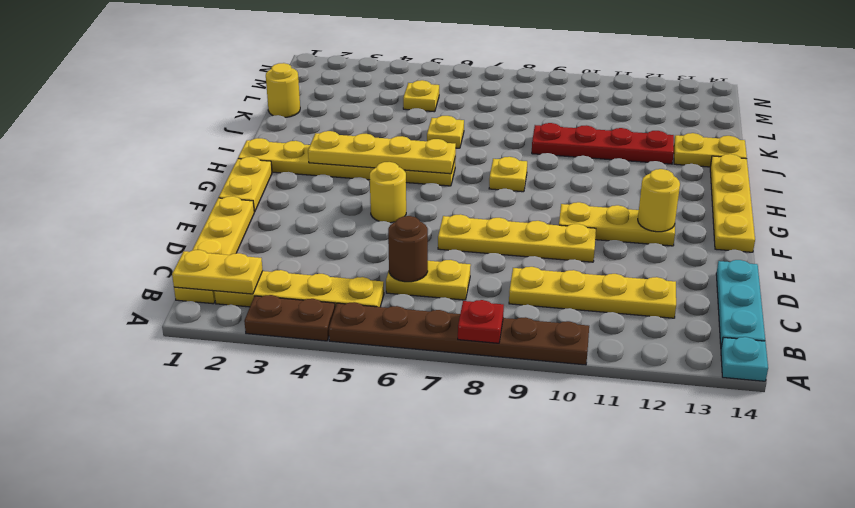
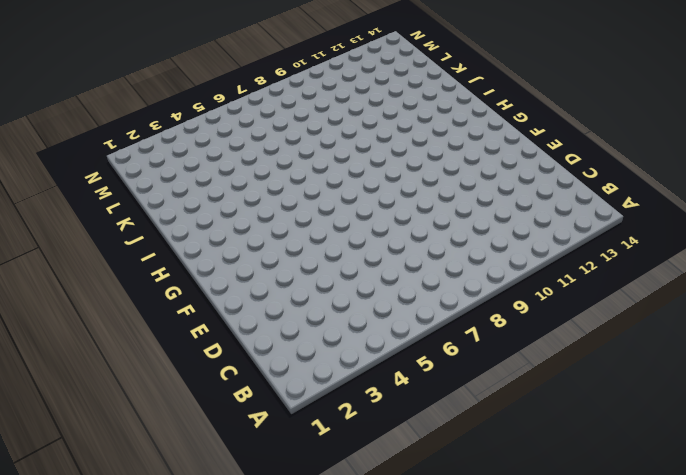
none -> brown plate A3:A4 level 1
none -> brown plate A5:A10 level 1
none -> cyan plate A14 level 1

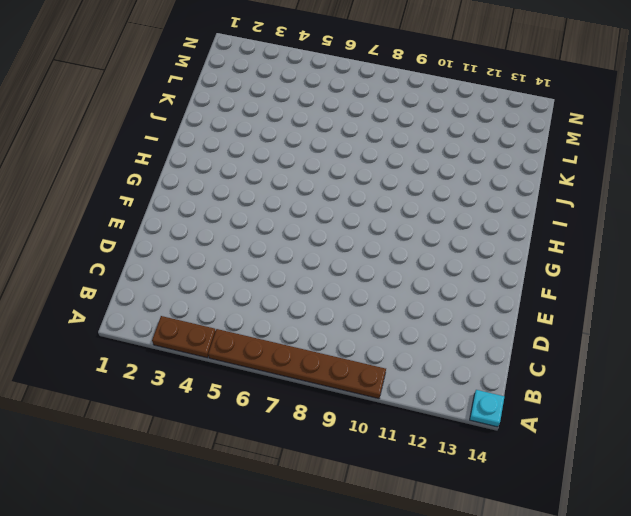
none -> yellow plate B1:E1 level 1
none -> yellow plate B2:B5 level 1
none -> cyan plate B14:D14 level 1

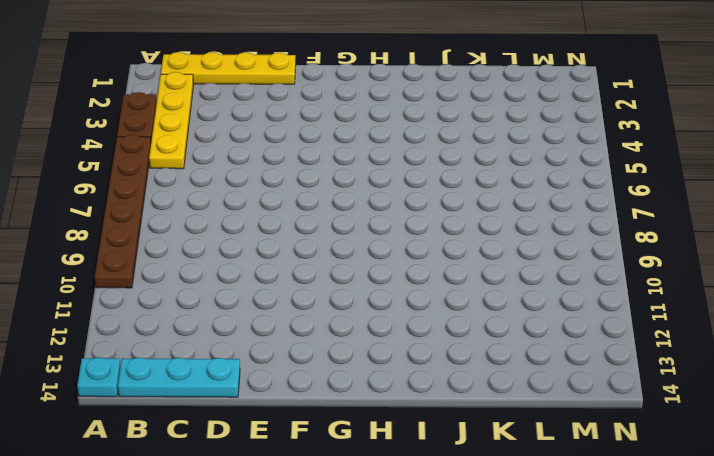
none -> yellow plate C6:C7 level 1
none -> yellow plate C9:C12 level 1
none -> yellow plate E7:E10 level 1

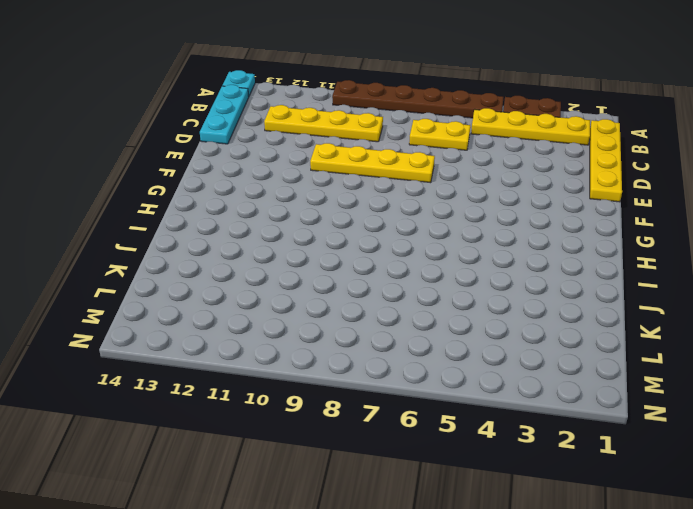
none -> yellow plate F1:G1 level 1
none -> yellow round brick F5 level 1
none -> yellow plate F10:F12 level 1

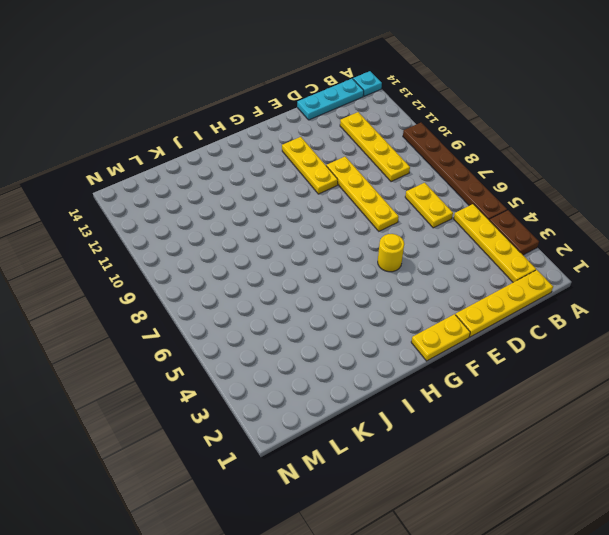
none -> yellow plate F14:I14 level 1
none -> yellow plate H1:H6 level 1
none -> yellow plate H8 level 1

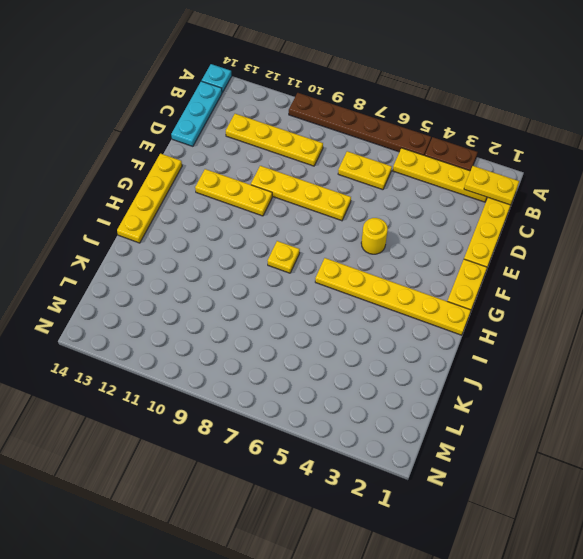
none -> yellow plate J6 level 1
none -> red plate J9:J12 level 1
none -> yellow plate J13:J14 level 1

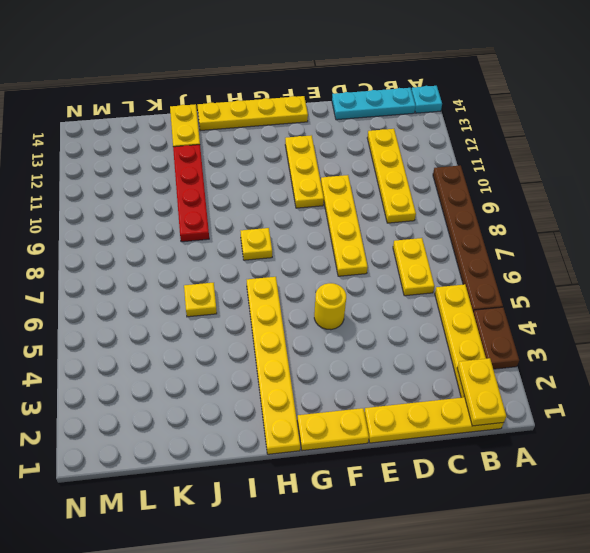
none -> yellow round brick K1 level 1
none -> yellow plate L5 level 1
none -> red plate A8 level 2

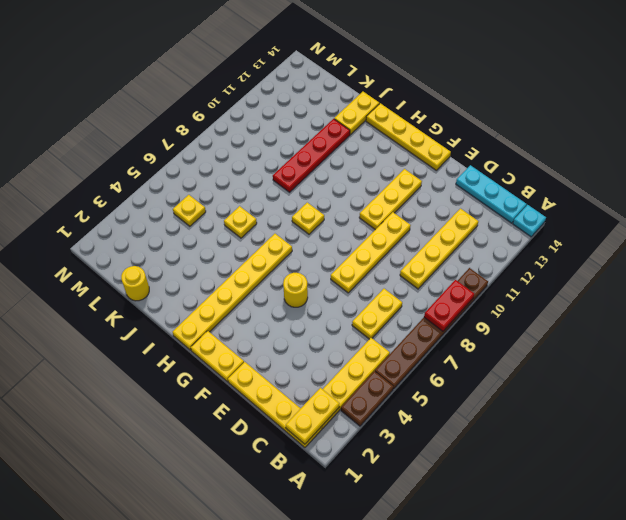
red plate A8:A9 level 2 -> red plate A8 level 2
none -> brown round brick C6 level 2
none -> yellow round brick F12 level 2
none -> yellow plate H3:H6 level 2

